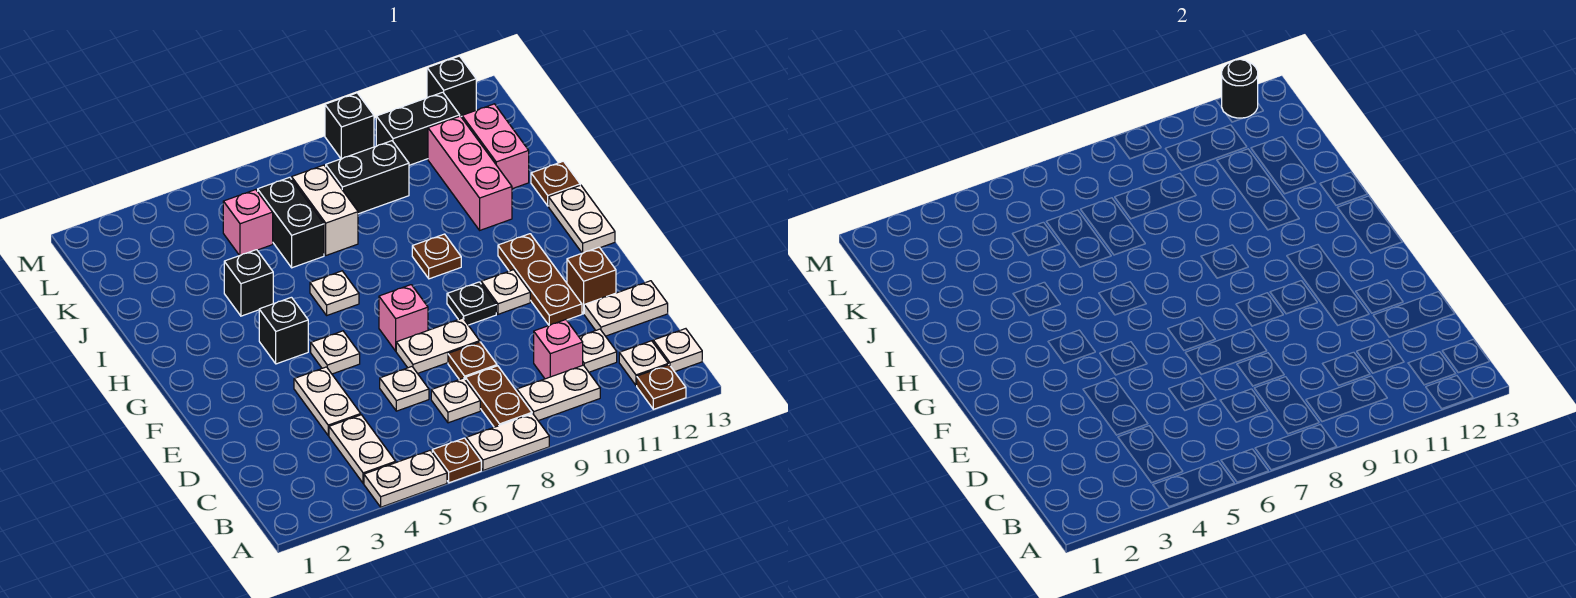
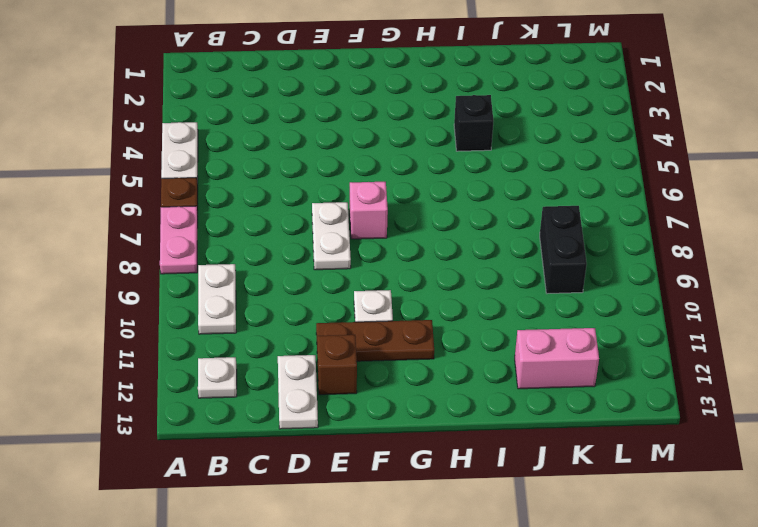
pink plate A7:A8 level 1 -> white plate A7:A8 level 1
none -> brown plate A12 level 1
none -> white plate B4:C4 level 1
none -> brown plate B8:C8 level 1
none -> white plate B13 level 1

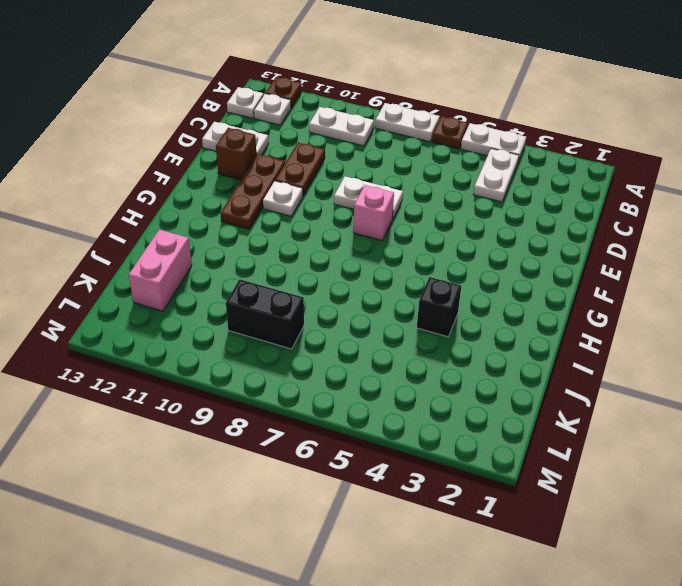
brown plate D10:E10 level 1 -> brown plate B8:C8 level 1
none -> white plate C7 level 1
none -> pink brick C10 level 1
none -> white plate C11 level 1
none -> white plate D4:E4 level 1

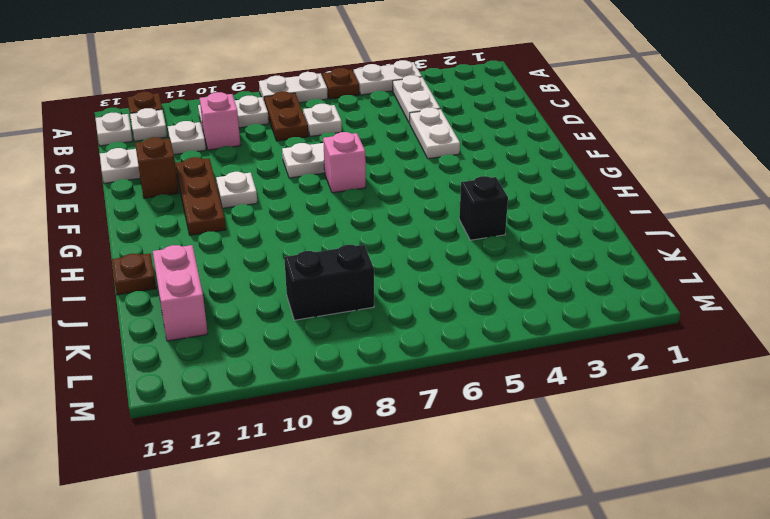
none -> white plate D6 level 1
none -> brown plate D8 level 1
none -> white plate F5 level 1
none -> black plate F9 level 1

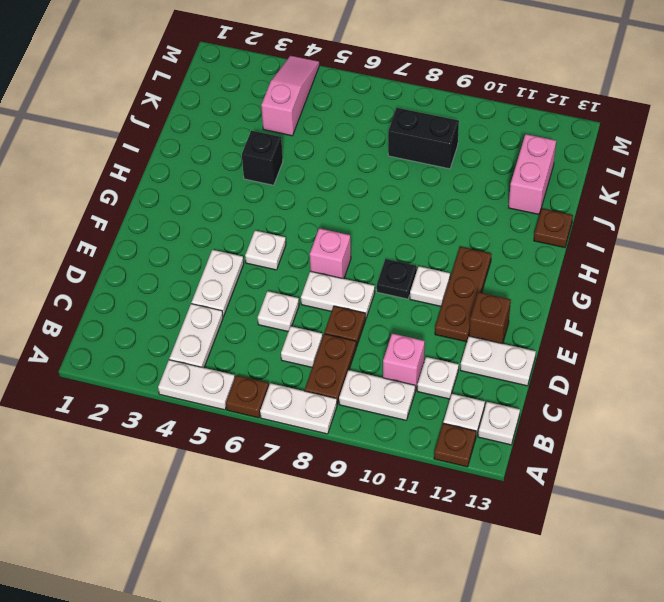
pink slope K4:M4 level 1 top K -> none
none -> black brick G4 level 1
none -> white plate G13:H13 level 1
none -> white plate H6 level 1
none -> brown plate H9 level 1

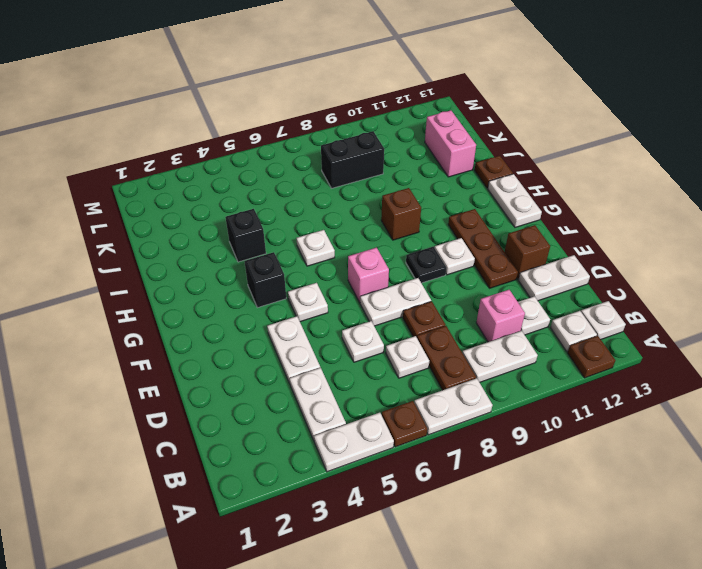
brown brick H9 level 1 -> brown plate H9 level 1
none -> pink brick I11:K11 level 1
none -> black brick J6:K6 level 1
none -> white brick J7:K7 level 1
none -> pink brick K5 level 1

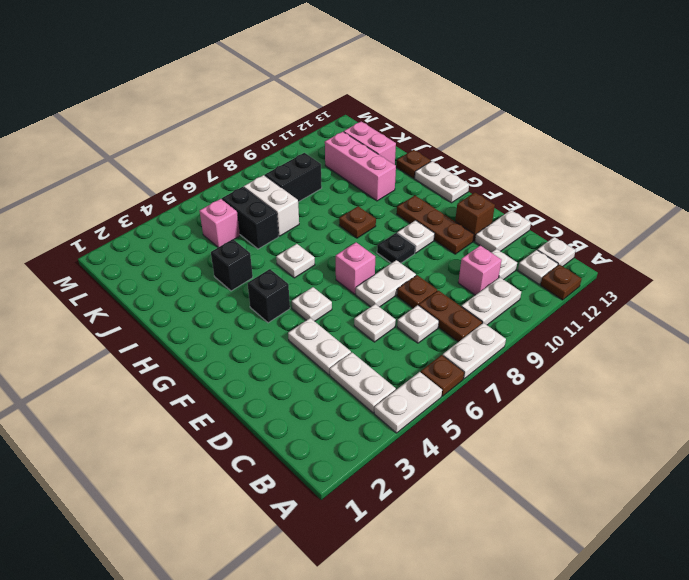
none -> black brick L10:L11 level 1
none -> black brick M9 level 1
none -> black brick M12 level 1
none -> black round brick M12 level 2

